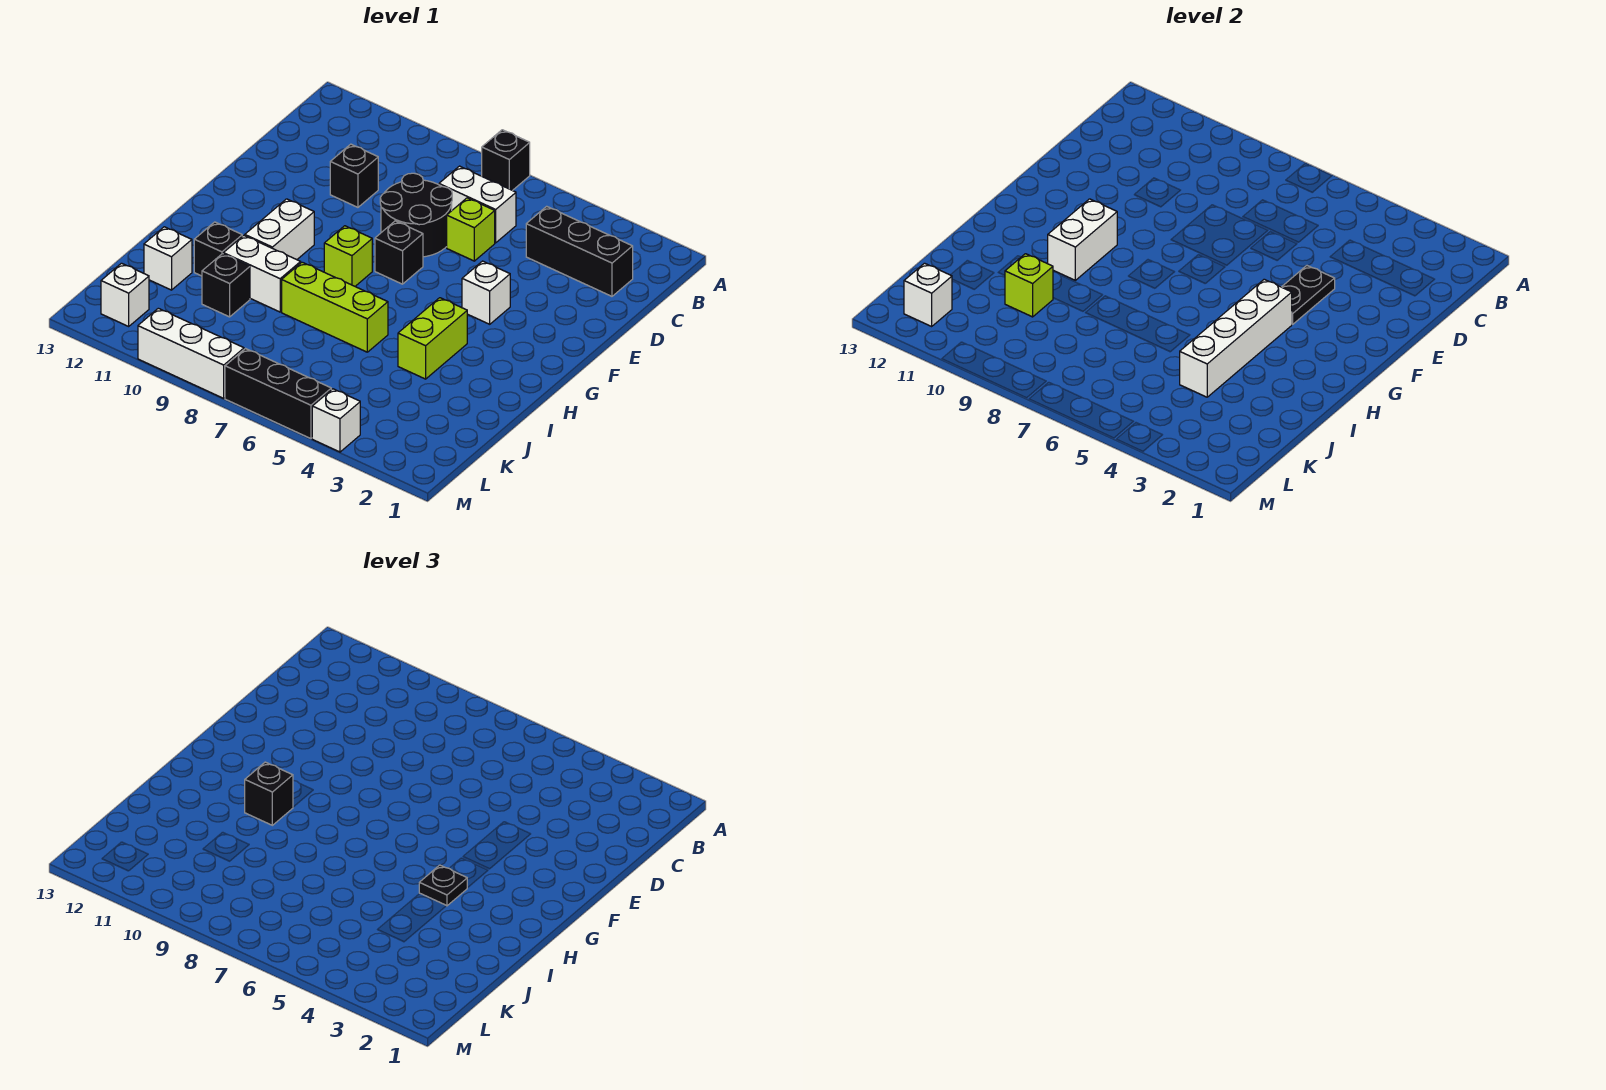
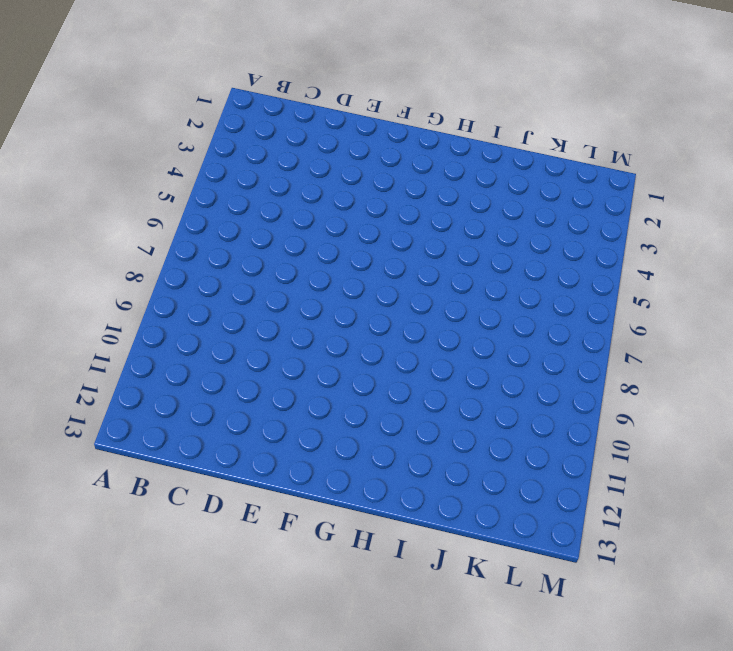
none -> black brick A7 level 1
none -> black brick C2:C4 level 1
none -> white brick C6:C7 level 1

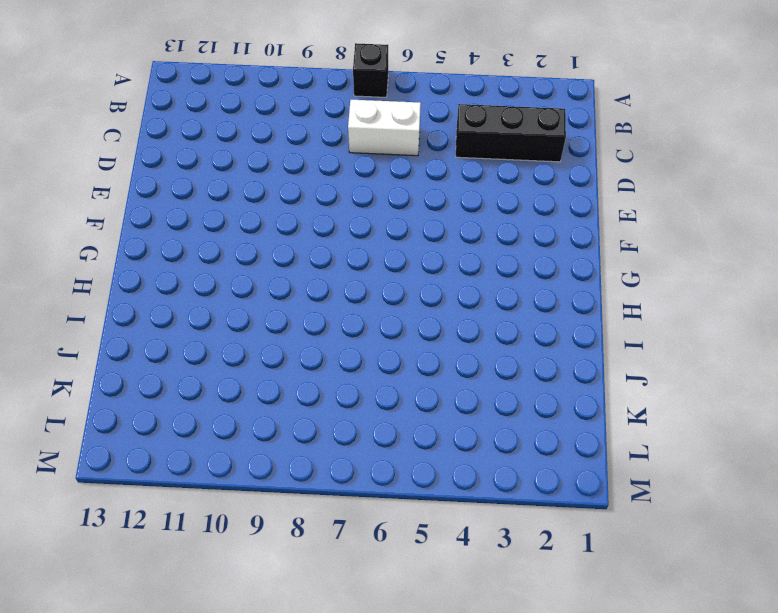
none -> lime brick D6 level 1
none -> black round brick D7:E8 level 1
none -> black brick D10 level 1

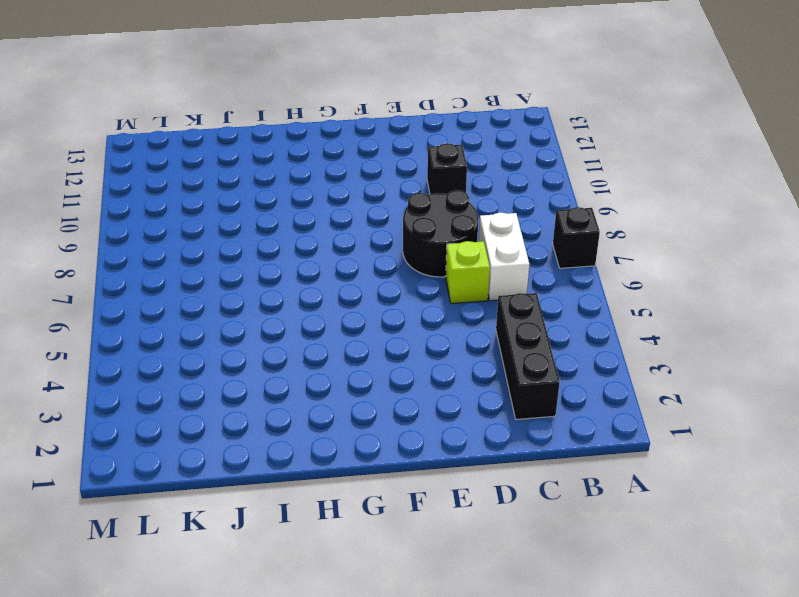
none -> white brick F4 level 1
none -> black brick F7 level 1
none -> lime brick G8 level 1

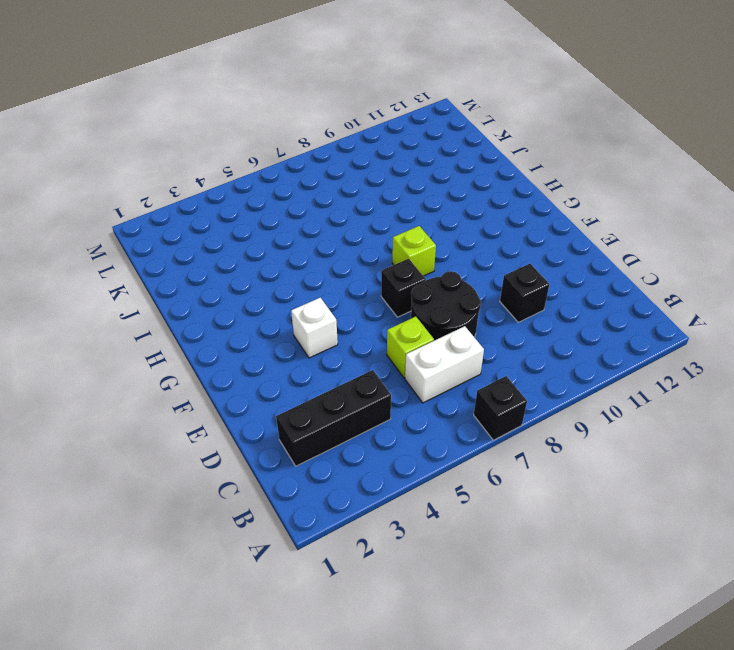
none -> white brick G10:H10 level 1
none -> lime brick H4:I4 level 1
none -> lime brick I6:I8 level 1

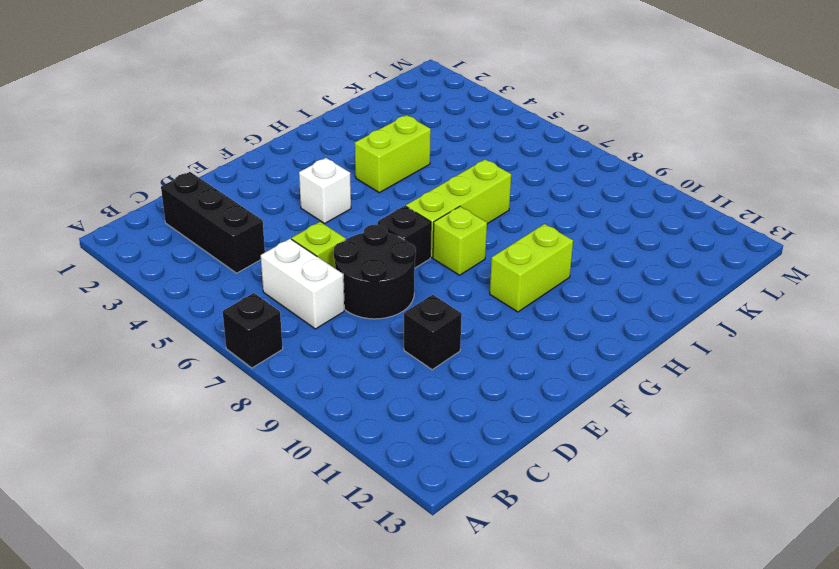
lime brick G7:I7 level 1 -> lime brick I6:I8 level 1
lime brick G10:H10 level 1 -> white brick G10:H10 level 1
none -> white brick I9:I10 level 1
none -> black brick I11 level 1
none -> black brick J10 level 1

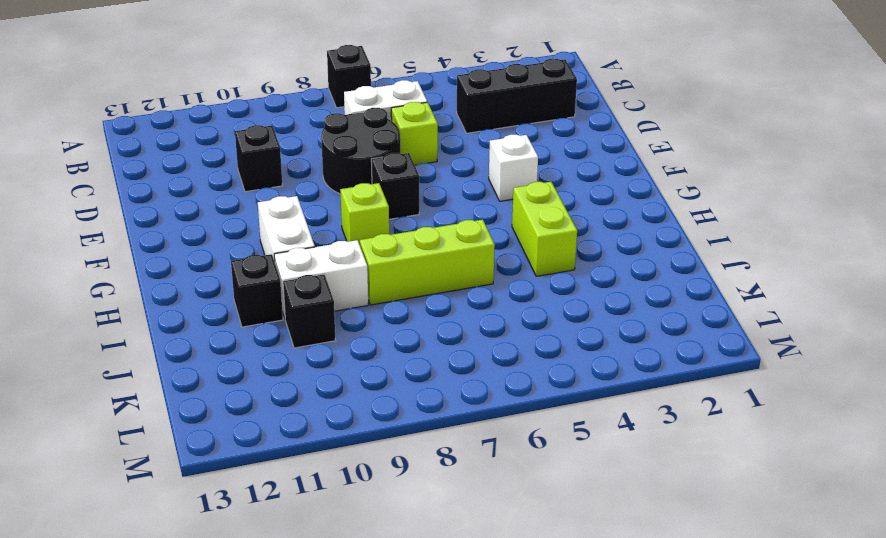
none -> white brick J12 level 1
none -> white brick L12 level 1
none -> white brick M4 level 1

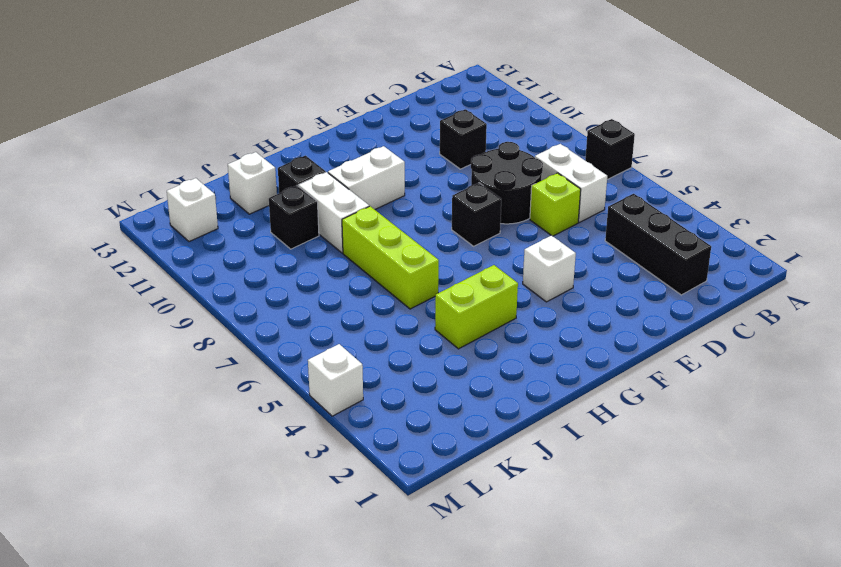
none -> lime brick G8 level 1
none -> black brick M5:M7 level 1
none -> white brick M8:M10 level 1

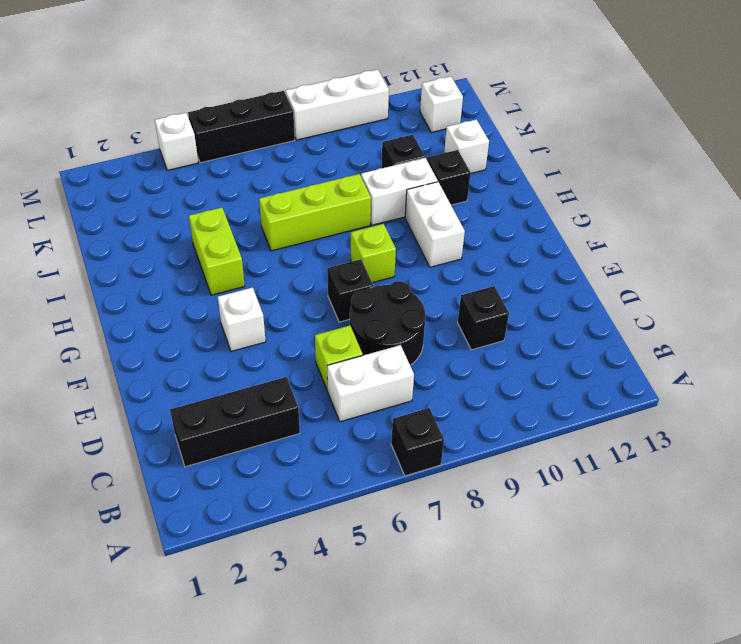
none -> black plate E4:F4 level 2
none -> white brick G4:J4 level 2
none -> white brick G10:H10 level 2

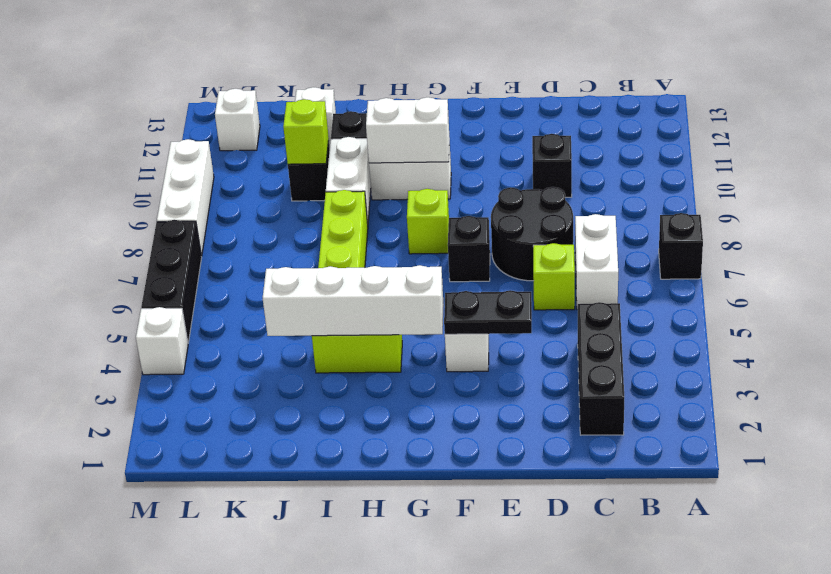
none -> white brick L12 level 2
none -> black plate H4 level 3
none -> black brick H10 level 3

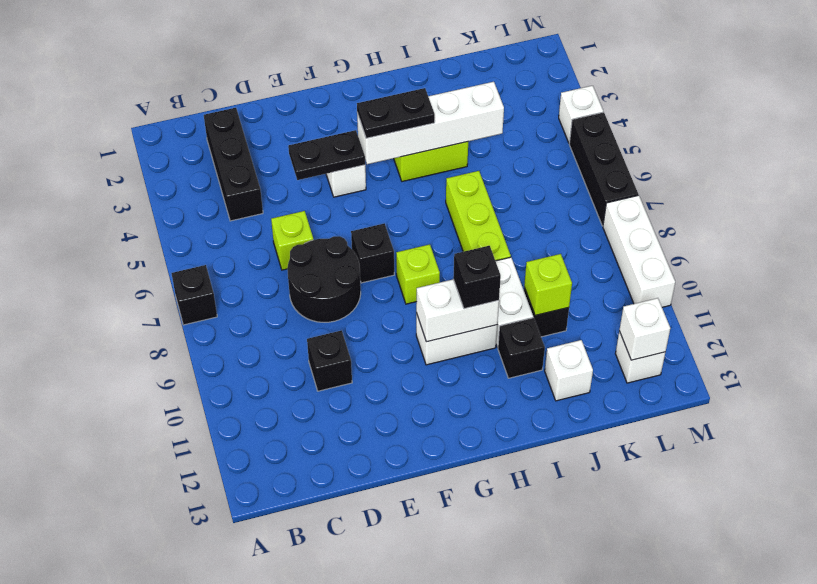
black plate G4:H4 level 3 -> black plate H4 level 3
none -> white brick C6:C7 level 1

